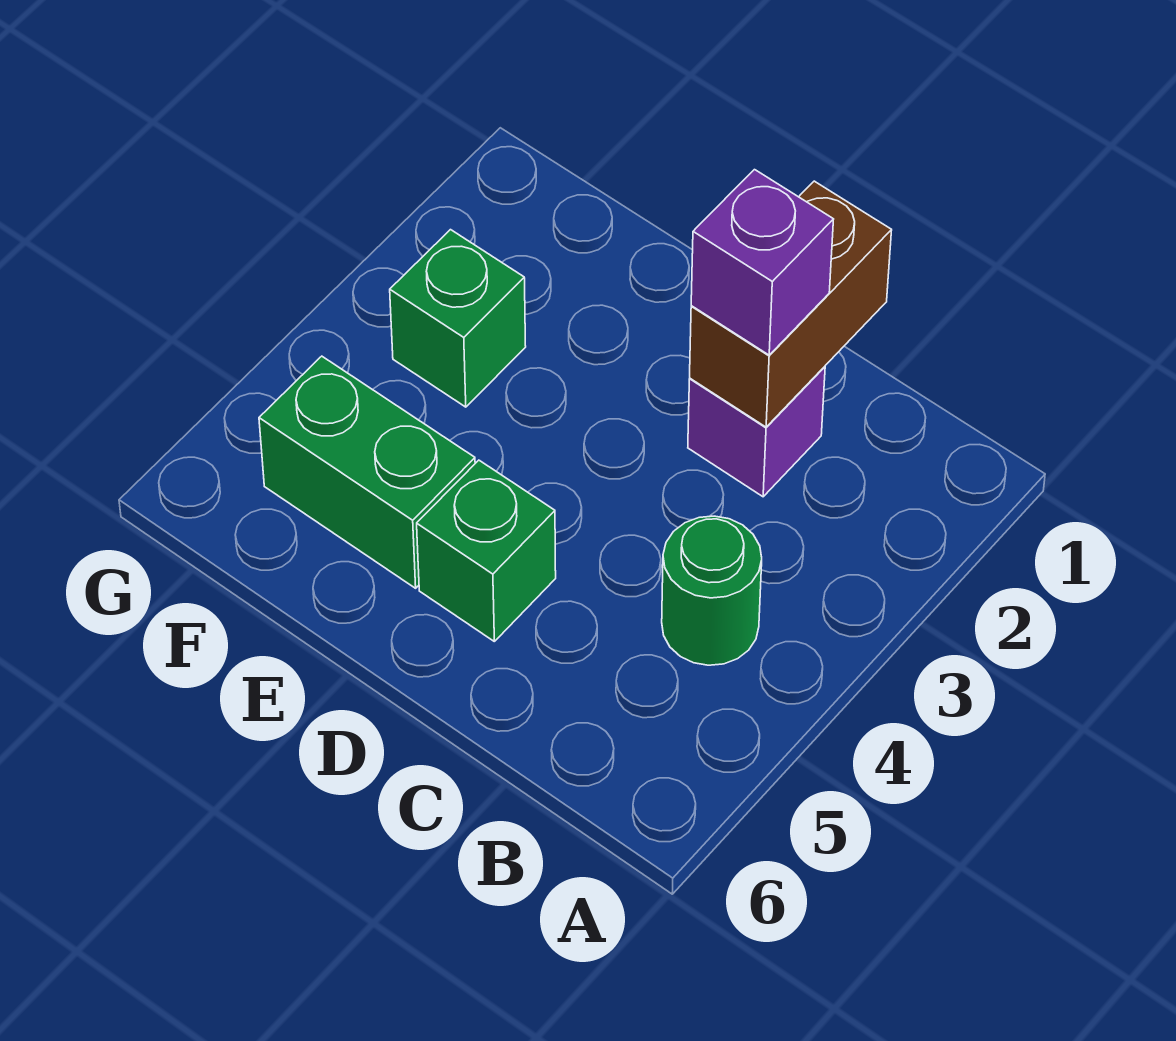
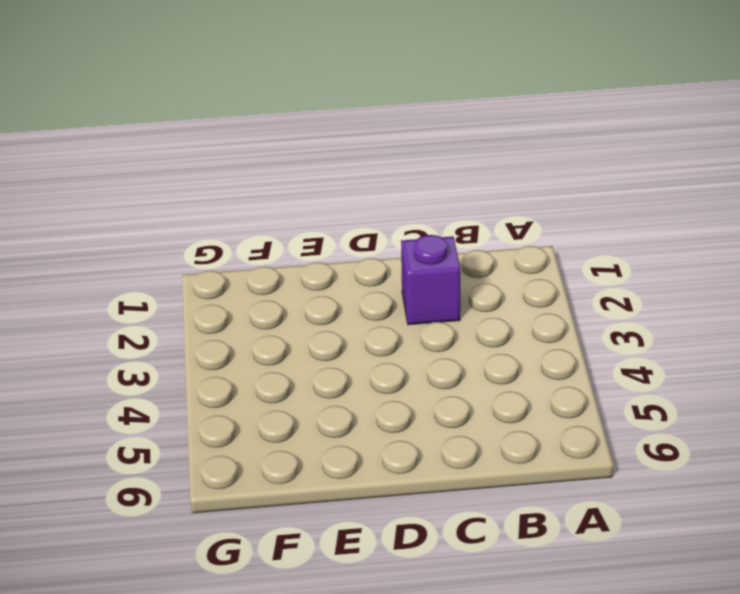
none -> green round brick B4 level 1
none -> green brick D5 level 1

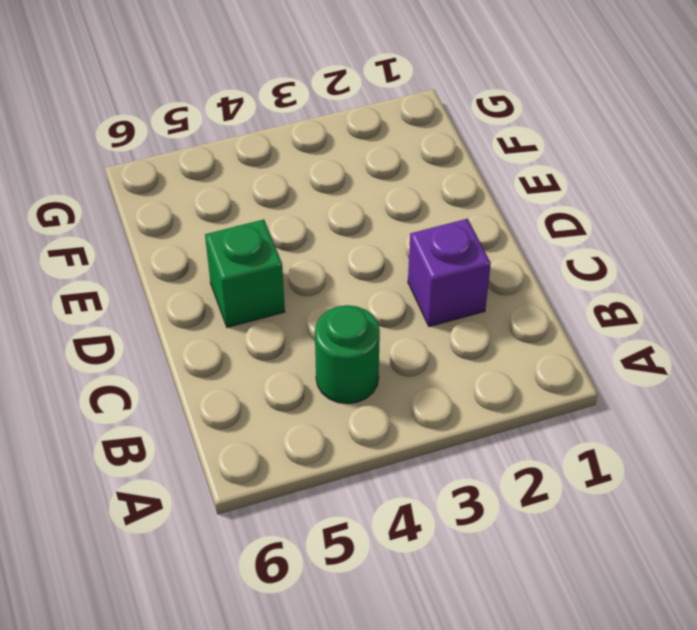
none -> green brick E5:F5 level 1
none -> green brick F3 level 1

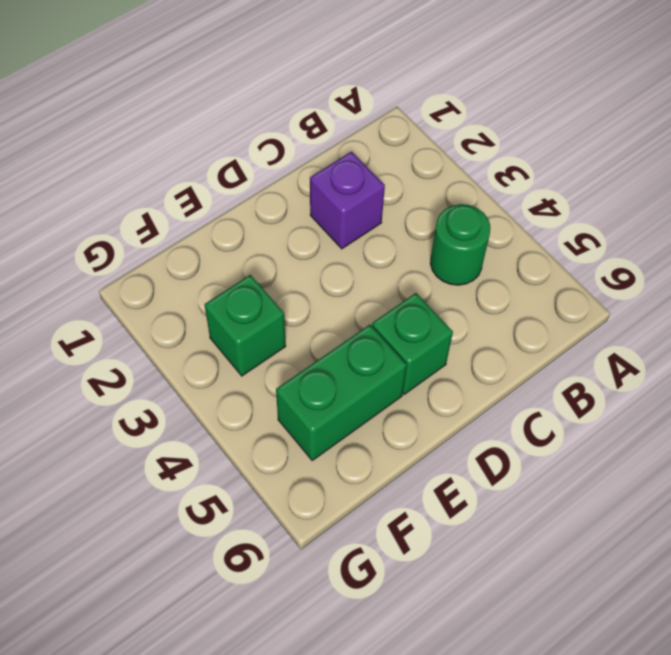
none -> brown brick C1:C2 level 2
none -> purple brick C2 level 3

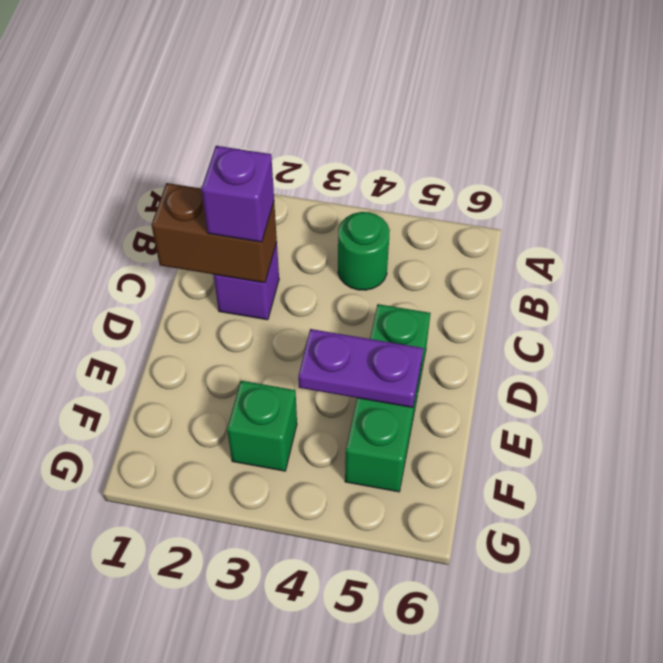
purple plate E4:E5 level 2 -> none

